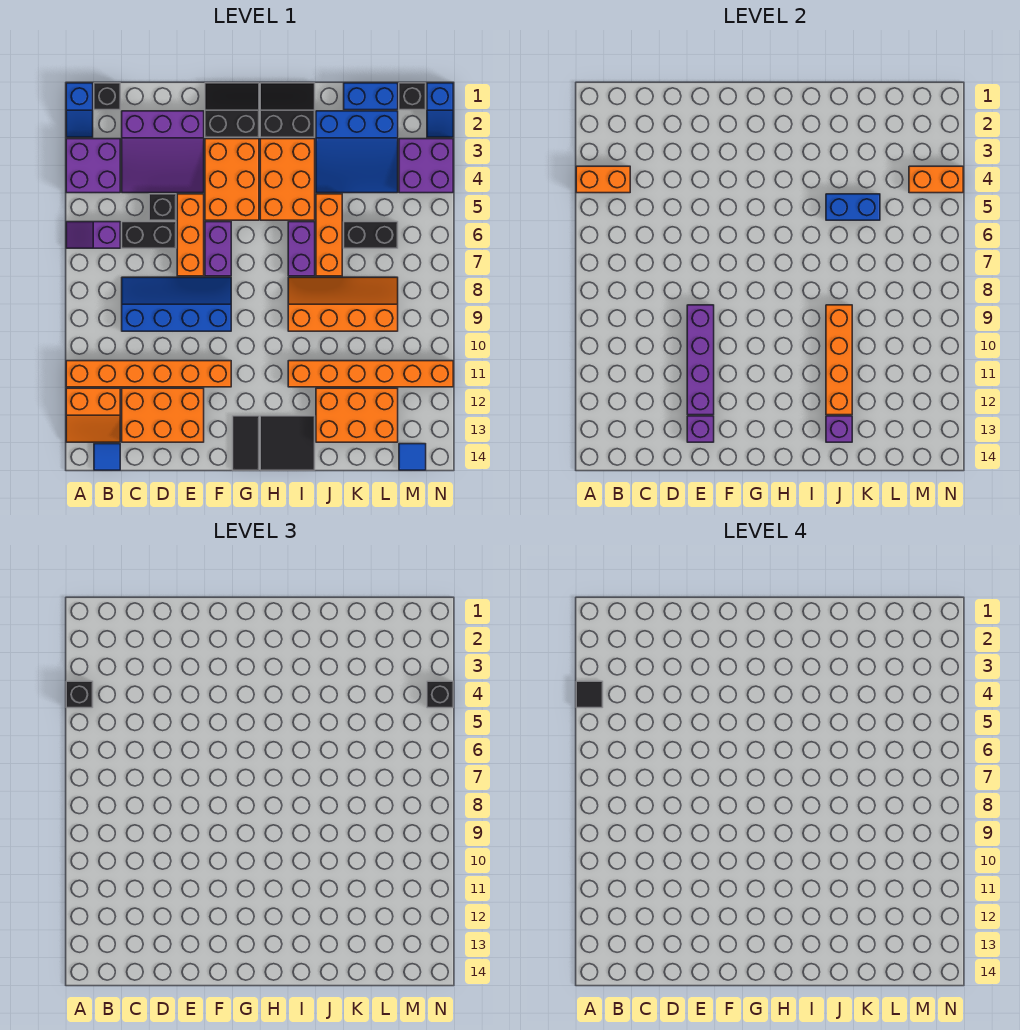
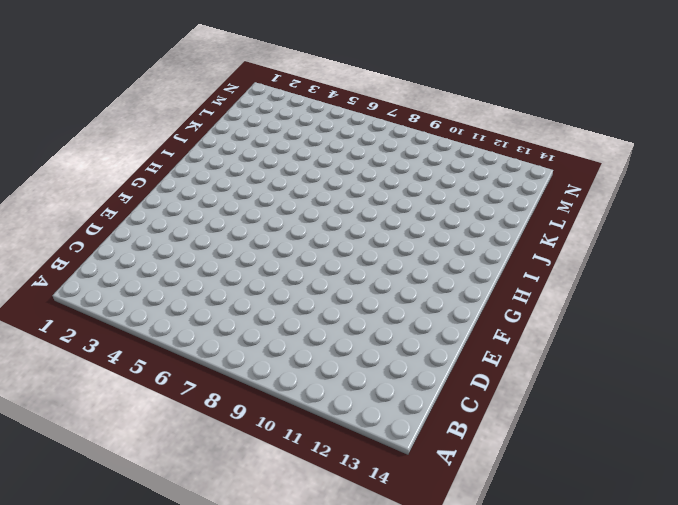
none -> blue slope A1:A2 level 1 top 1
none -> purple brick A3:B4 level 1
none -> purple slope A6:B6 level 1 top B
none -> orange brick A11:F11 level 1

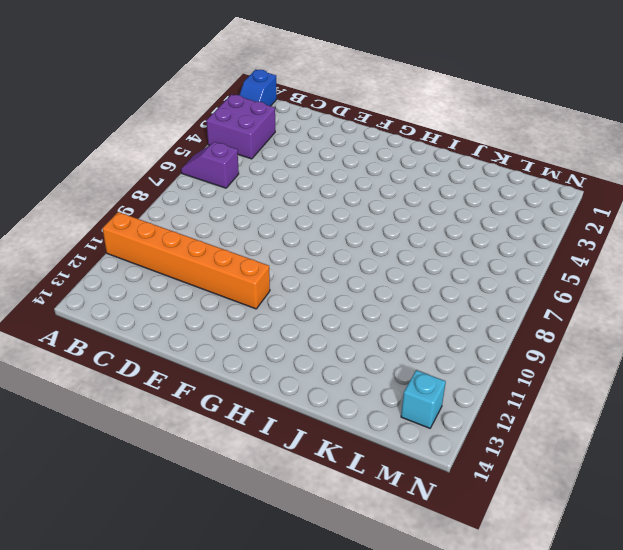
cyan brick M13 level 1 -> none
none -> orange slope A12:B13 level 1 top 12
none -> black brick B1 level 1
none -> blue tile B14 level 1
none -> purple slope C2:E4 level 1 top 2

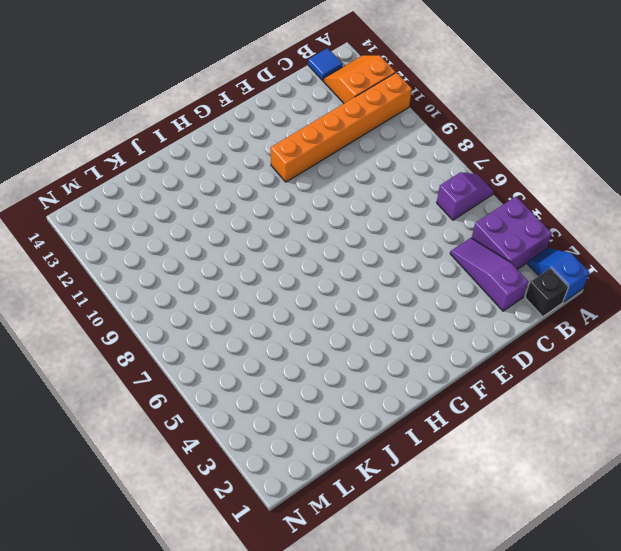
purple slope C2:C4 level 1 top 2 -> purple slope C2:E4 level 1 top 2
none -> black brick C6:D6 level 1
none -> blue slope C8:F9 level 1 top 9
none -> orange brick C12:E13 level 1
none -> black brick D5 level 1

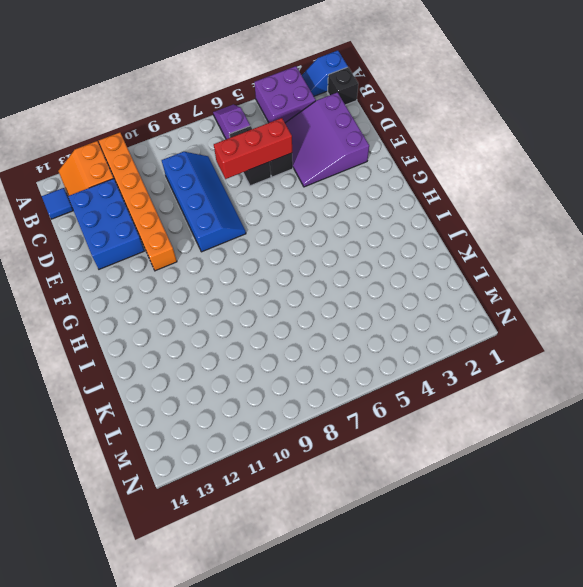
blue brick C12:E13 level 1 -> orange brick C12:E13 level 1
red brick D5:D7 level 2 -> none
none -> orange brick E5:E7 level 1
none -> black slope F1:G2 level 1 top 2
none -> orange brick F3:G5 level 1
none -> purple brick F6:F7 level 1

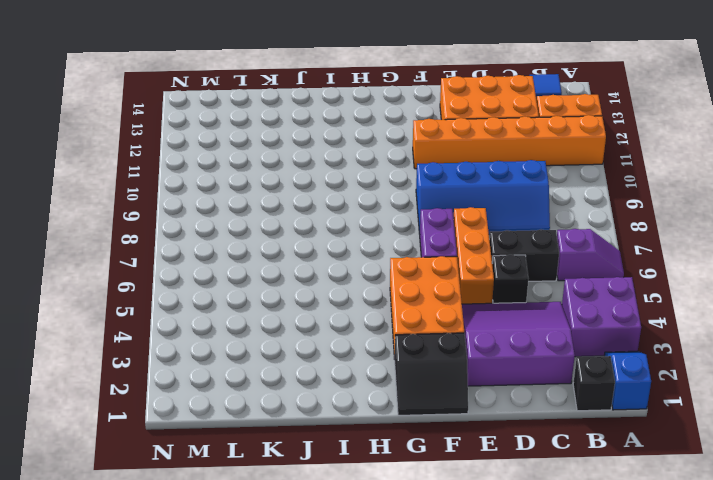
none -> black tile G13:G14 level 1
none -> black slope H1:I2 level 1 top 2
none -> orange brick H3:I5 level 1
none -> black tile H13:I14 level 1

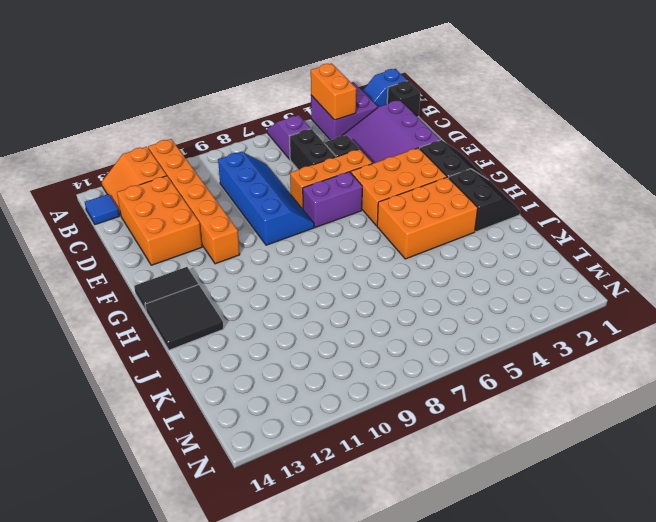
none -> purple brick I6:I7 level 1
none -> orange slope I8:L9 level 1 top 9
none -> orange brick I11:N11 level 1
none -> blue slope J2:L4 level 1 top 2

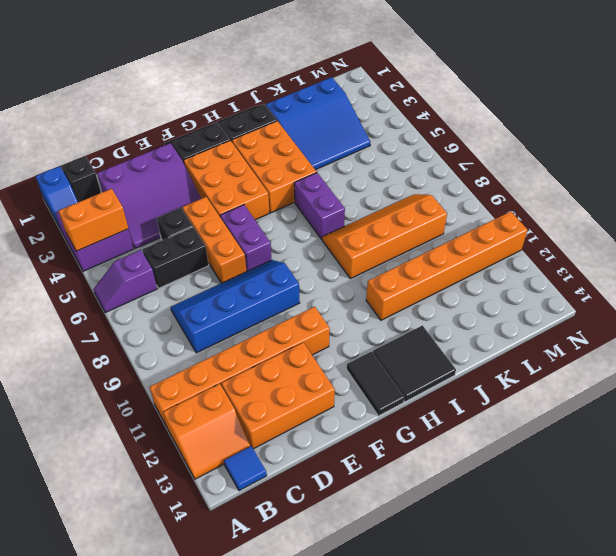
none -> orange brick J5:J7 level 1
none -> orange brick J12:L13 level 1
none -> blue brick K1:L1 level 1
none -> black brick K6:L6 level 1

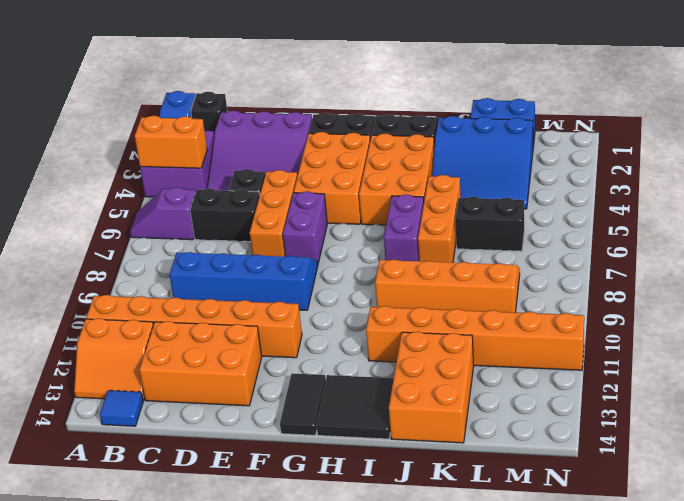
orange brick J12:K14 level 1 -> orange brick J12:L13 level 1
none -> black brick M1 level 1
none -> purple brick M3:N4 level 1
none -> blue tile M14 level 1
none -> blue slope N1:N2 level 1 top 1

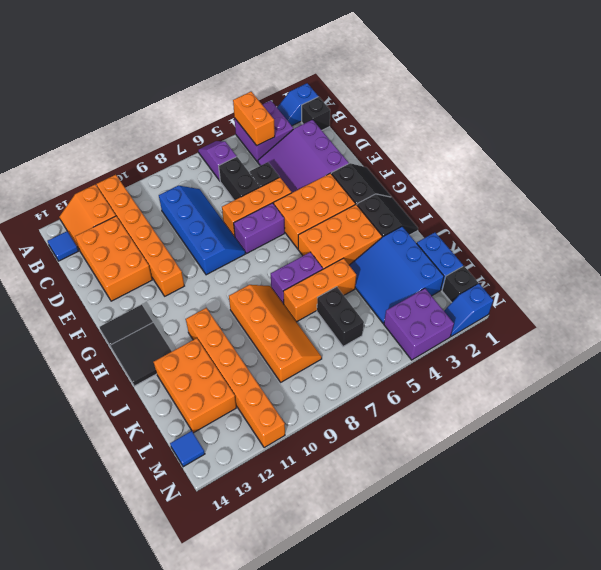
none -> purple brick E9:E12 level 2
none -> purple brick E13 level 2
none -> blue brick J5:K5 level 2
none -> orange brick J9:J12 level 2

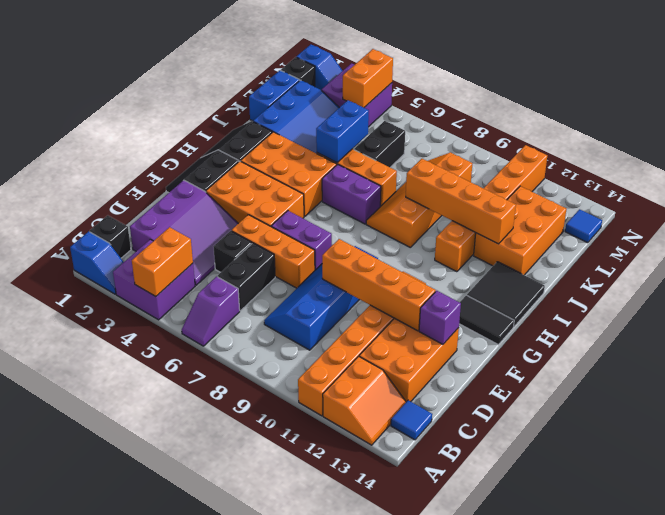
orange brick E9:E12 level 2 -> purple brick E9:E12 level 2
none -> purple brick J13 level 2
none -> black brick A4 level 3
none -> black brick N4 level 3
none -> black tile A4 level 4

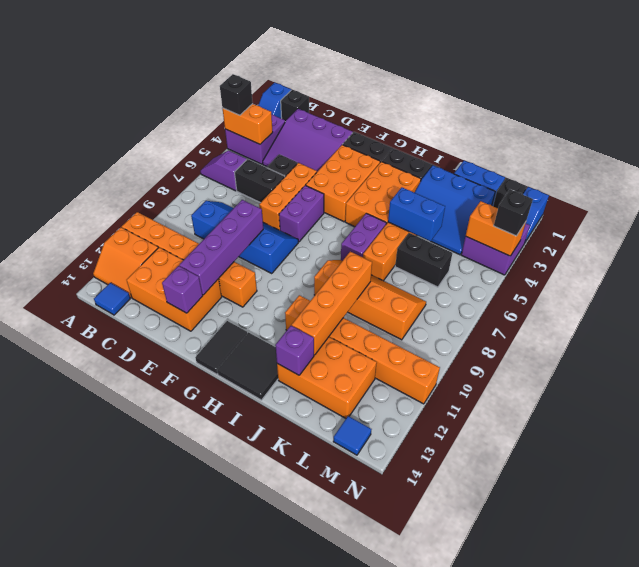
none -> black tile A4 level 4

